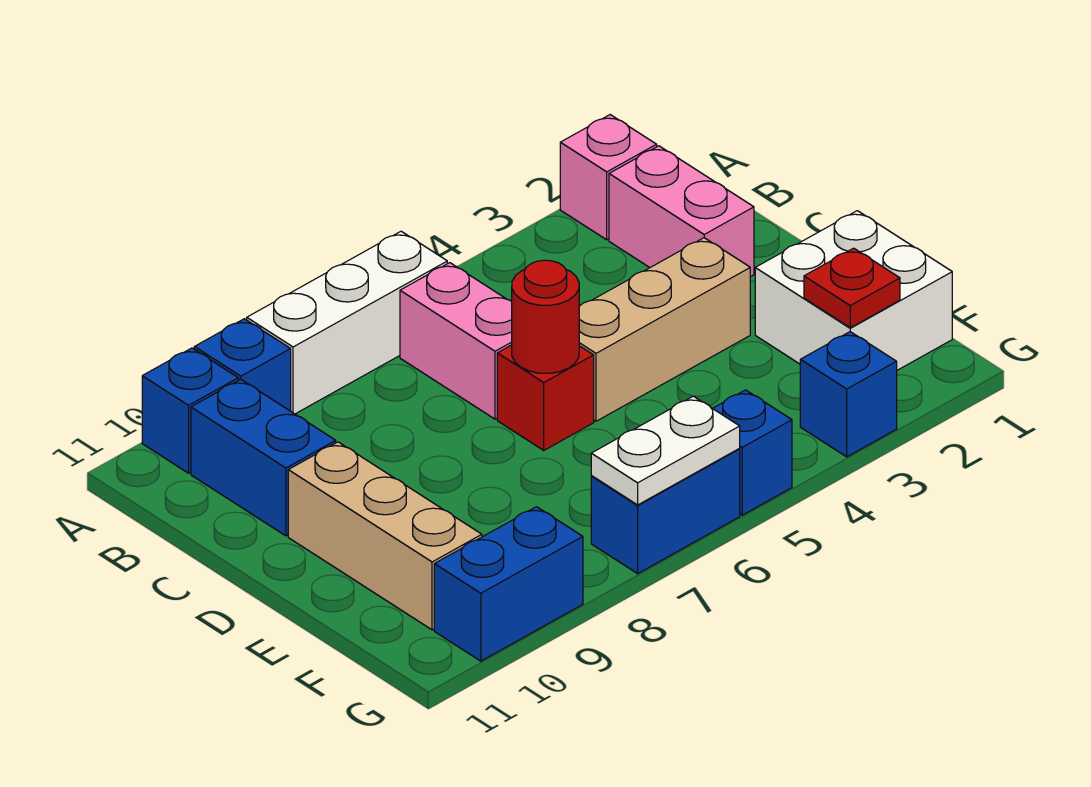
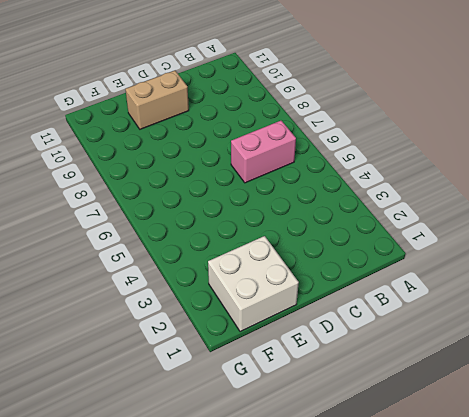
tan brick D10:E10 level 1 -> tan brick D10:F10 level 1
none -> pink brick A2 level 1
none -> white brick A6:A8 level 1
none -> blue brick A9 level 1

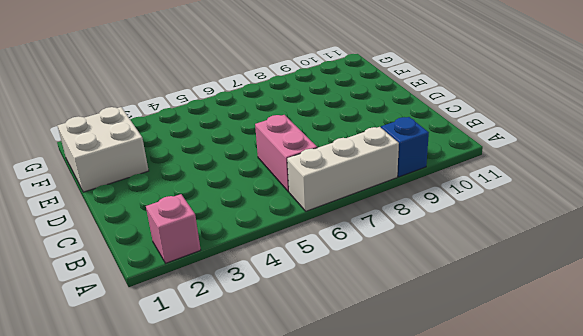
none -> blue brick A10 level 1
none -> pink brick B2:C2 level 1
none -> blue brick B10:C10 level 1

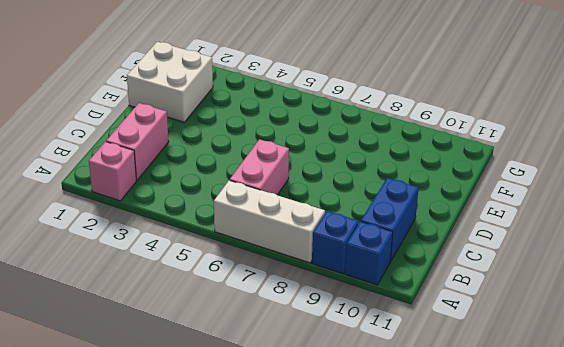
none -> tan brick D3:D5 level 1
none -> red brick D6 level 1
none -> tan brick D10:F10 level 1

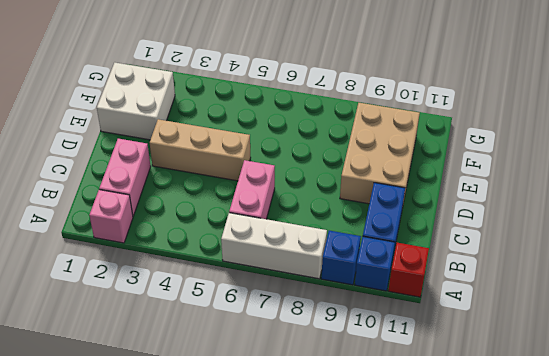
red brick A11 level 1 -> red brick D6 level 1
tan brick D9:F10 level 1 -> tan brick D10:F10 level 1
none -> blue brick G3 level 1
none -> blue brick G5 level 1
none -> blue brick G6:G7 level 1

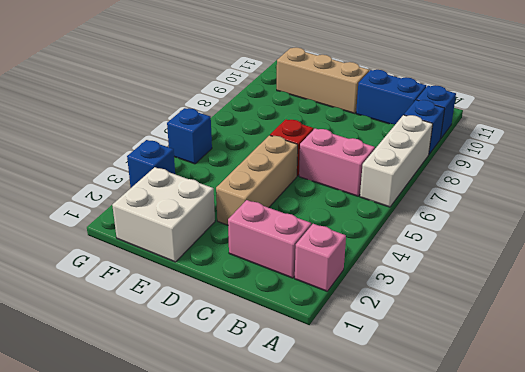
none -> blue brick G6:G7 level 1
none -> blue brick G9:G10 level 1
none -> red round brick D6 level 2

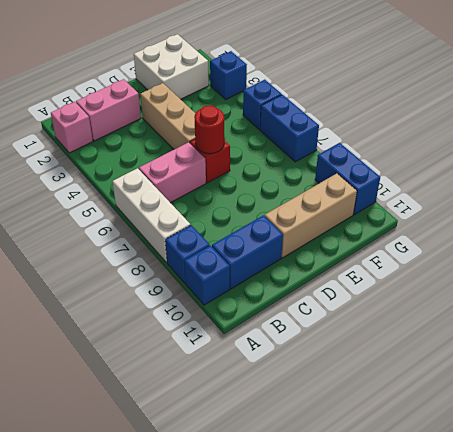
none -> red plate F2 level 2
none -> white plate G6:G7 level 2

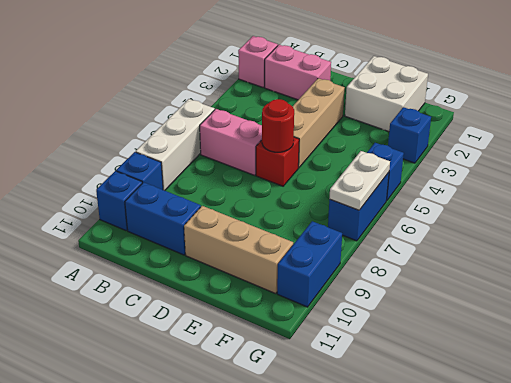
none -> red plate F2 level 2

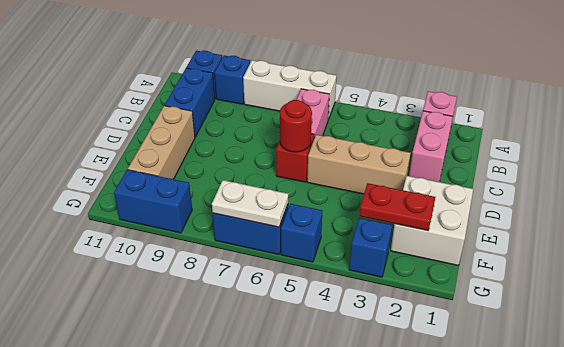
red plate F2:F3 level 2 -> red plate F2 level 2

